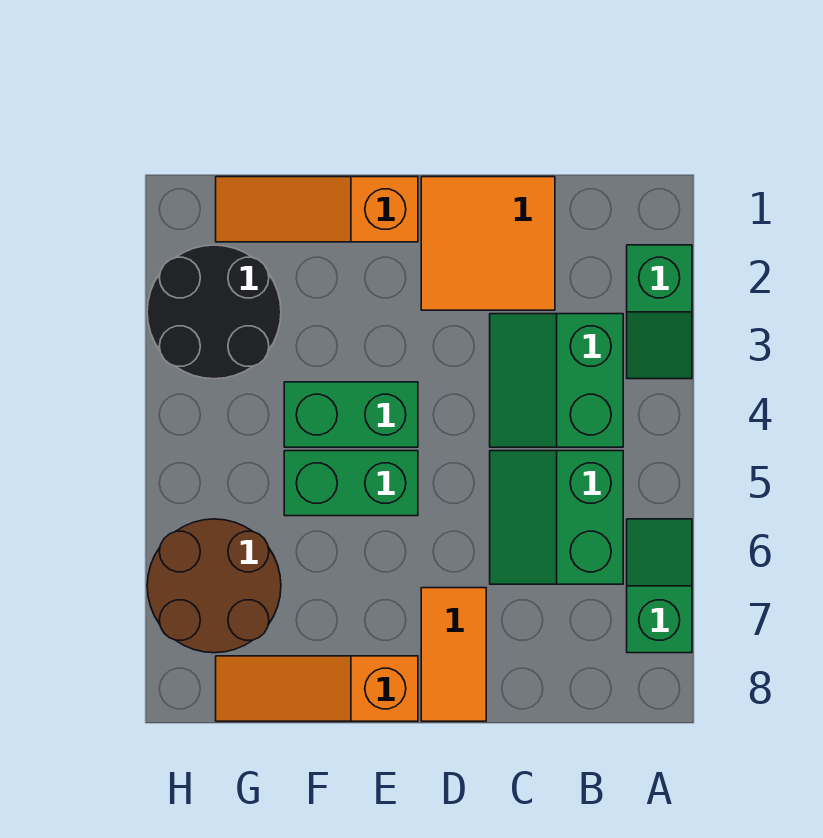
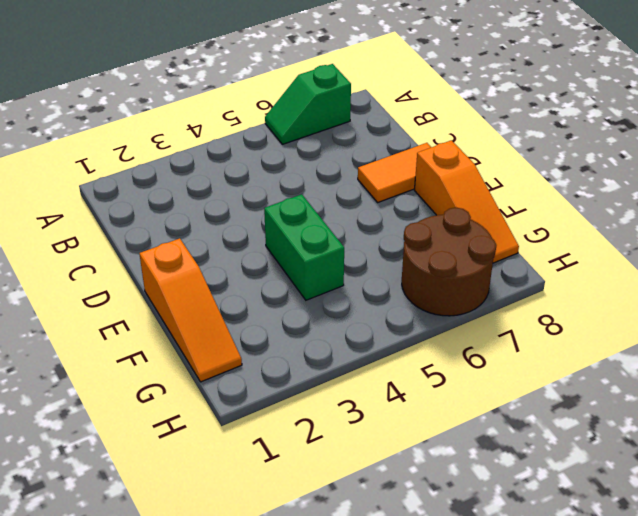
none -> green slope A2:A3 level 1 top 2
none -> green slope B3:C4 level 1 top B
none -> green slope B5:C6 level 1 top B

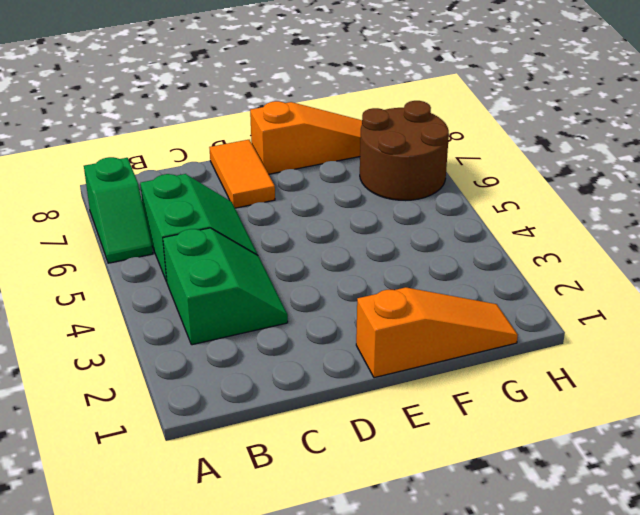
none -> green slope A2:A3 level 1 top 2
none -> orange tile C1:D2 level 1
none -> green brick E4:F4 level 1

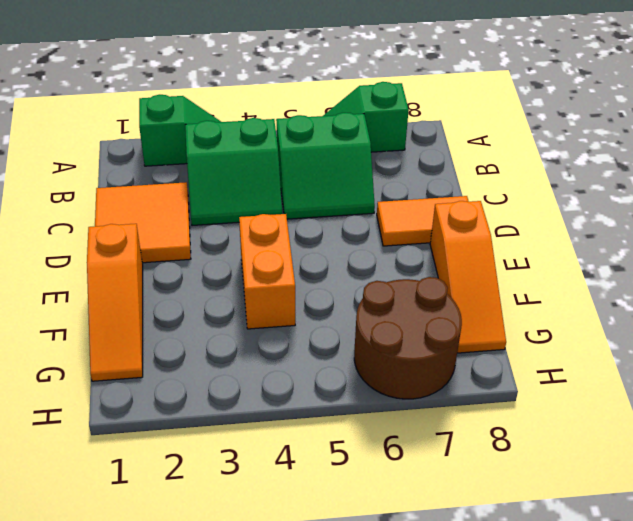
orange brick E4:F4 level 1 -> green brick E4:F4 level 1
none -> green brick E5:F5 level 1
none -> black round brick G2:H3 level 1

